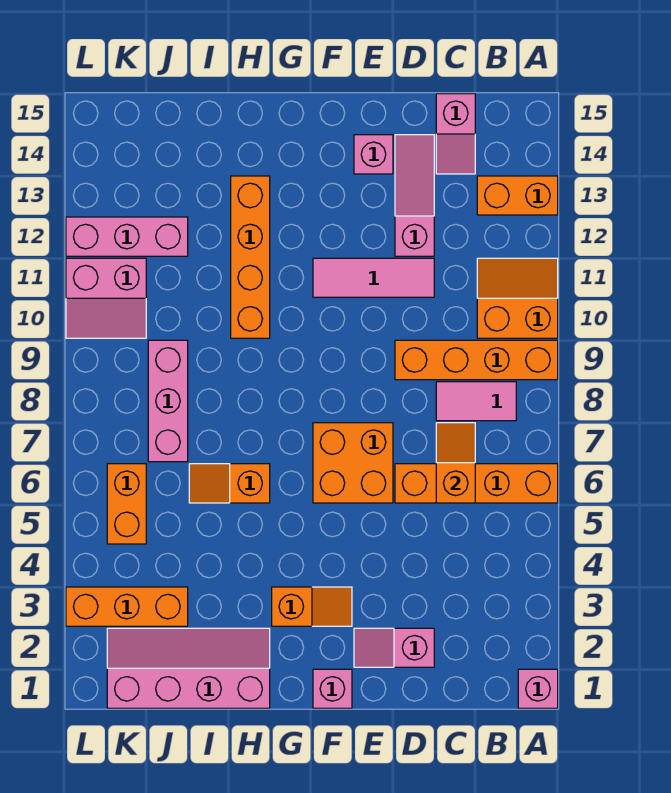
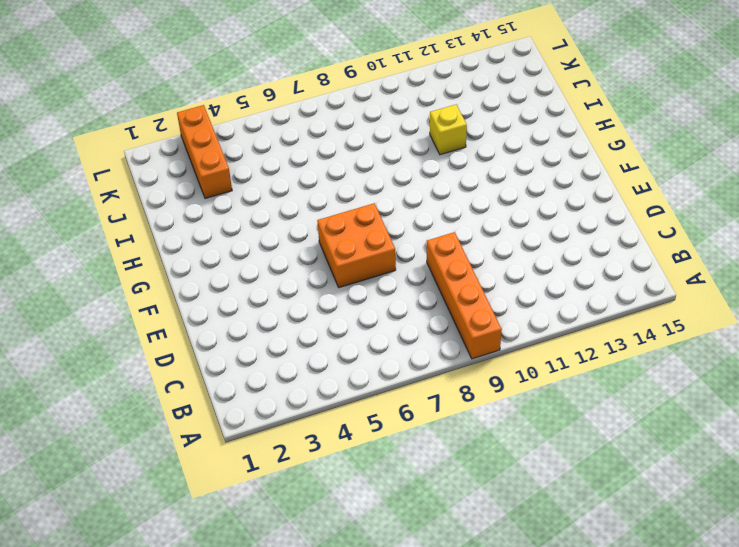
yellow brick I11 level 1 -> none
none -> pink brick A1 level 1
none -> orange brick A6:D6 level 1
none -> orange slope A10:B11 level 1 top 10

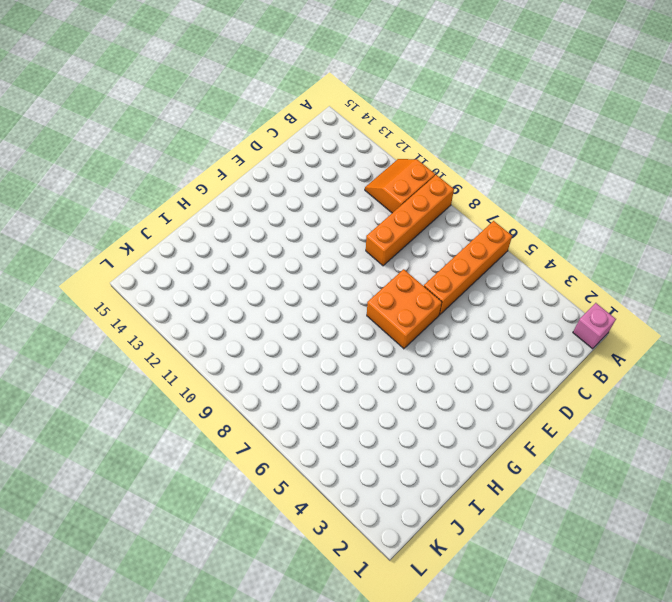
none -> orange brick A13:B13 level 1
none -> pink tile B8:C8 level 1
none -> pink slope C14:C15 level 1 top 15

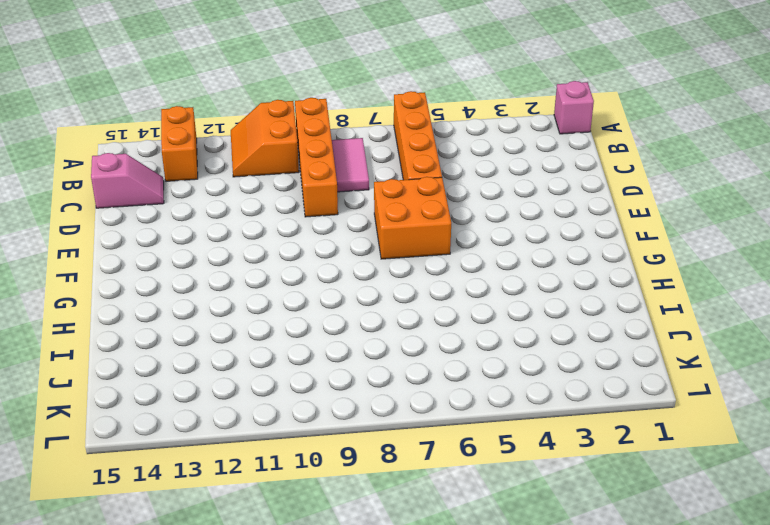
none -> pink slope D2:E2 level 1 top D
none -> pink tile D11:F11 level 1
none -> pink slope D12:D14 level 1 top 12

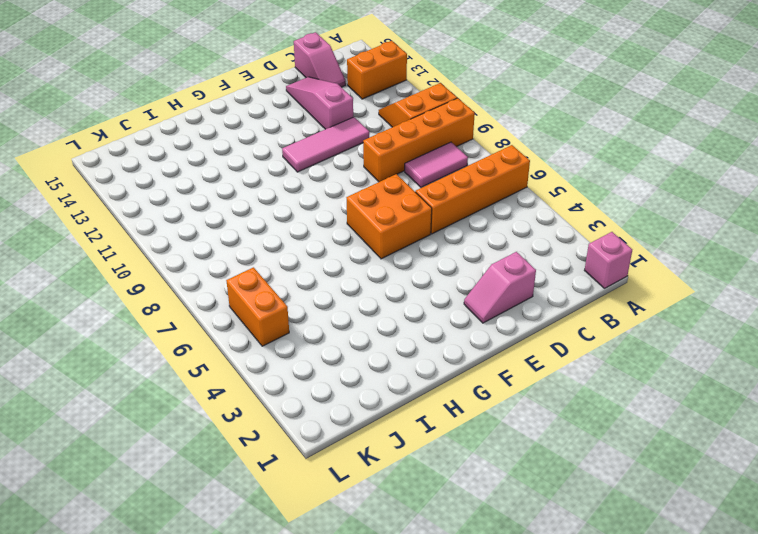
none -> pink brick E14 level 1
none -> pink brick F1 level 1
none -> orange slope F3:G3 level 1 top G

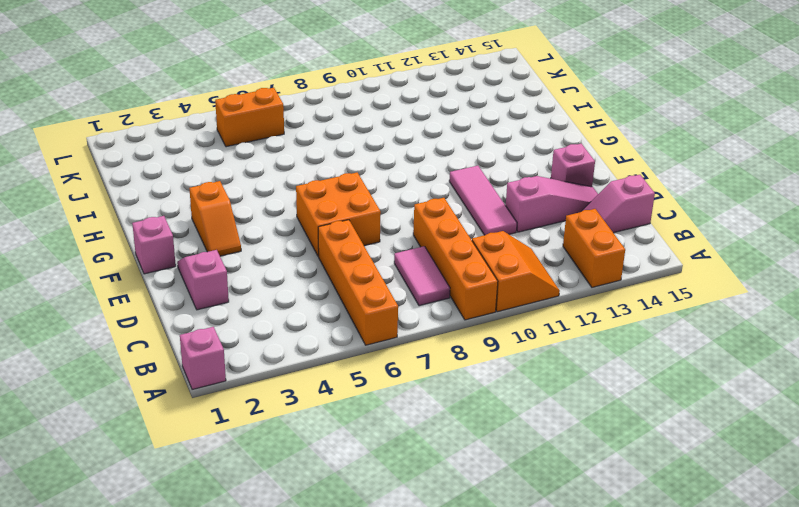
none -> pink slope H1:K2 level 1 top 1
none -> orange slope H6:I6 level 1 top H
none -> orange brick H10:H13 level 1

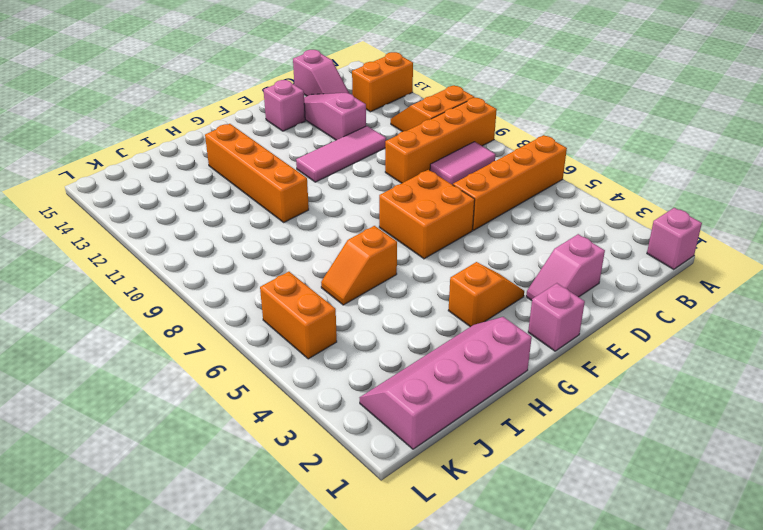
none -> orange brick J3:L3 level 1
none -> pink brick J7:J9 level 1
none -> pink brick J12:L12 level 1

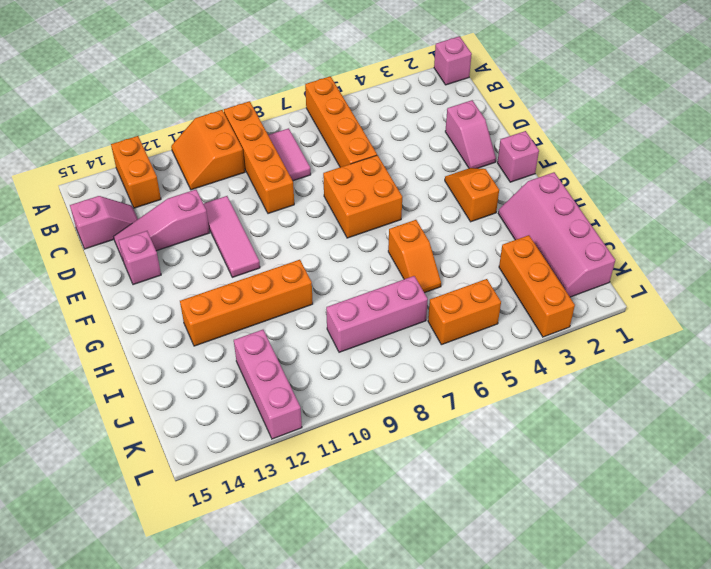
none -> pink slope K10:L11 level 1 top 11
none -> orange slope C6:C7 level 2 top 6

